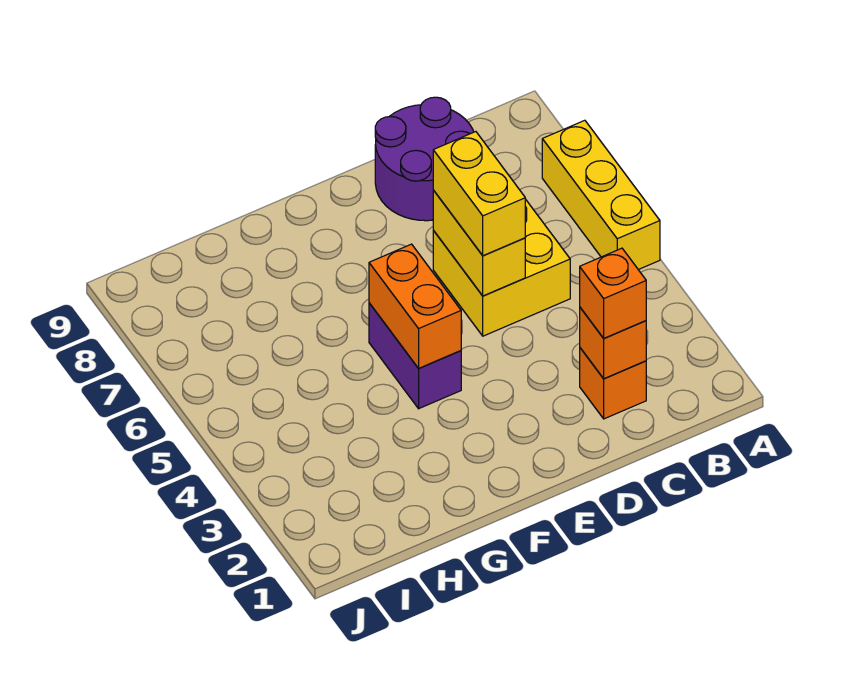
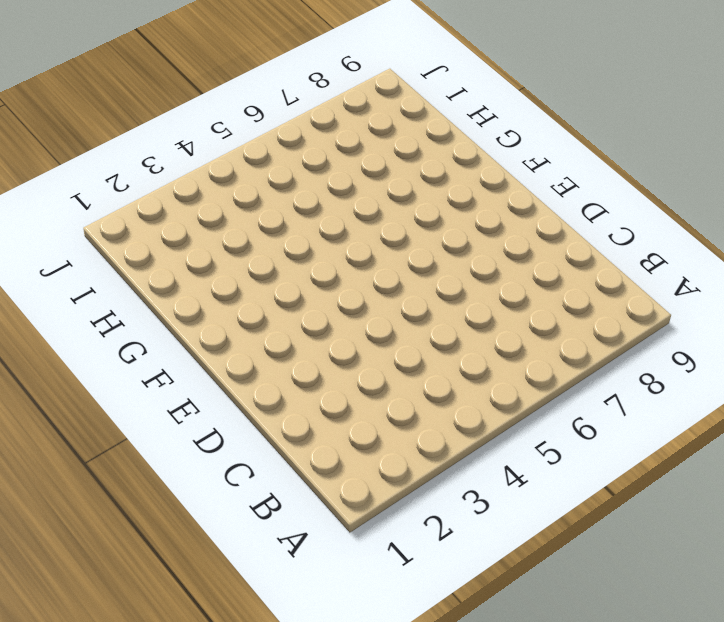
none -> yellow brick A5:A7 level 1
none -> orange brick C2 level 1

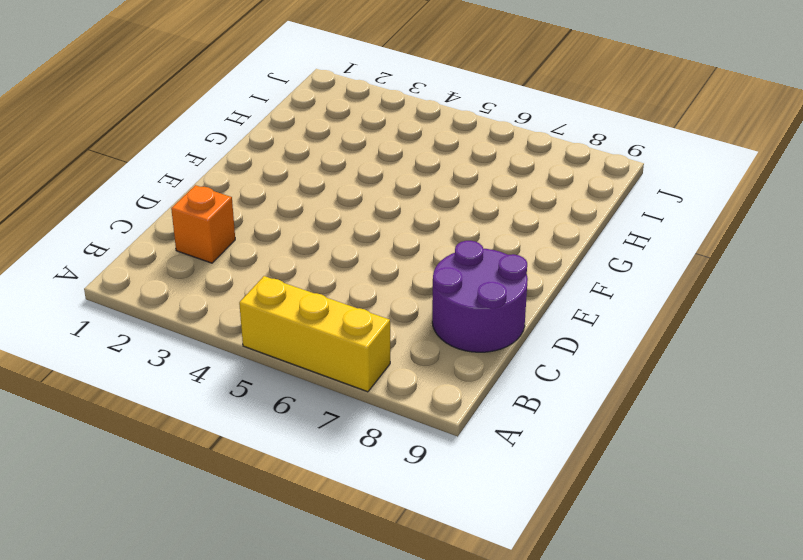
none -> yellow brick C5:D6 level 1
none -> purple brick F4:F5 level 1

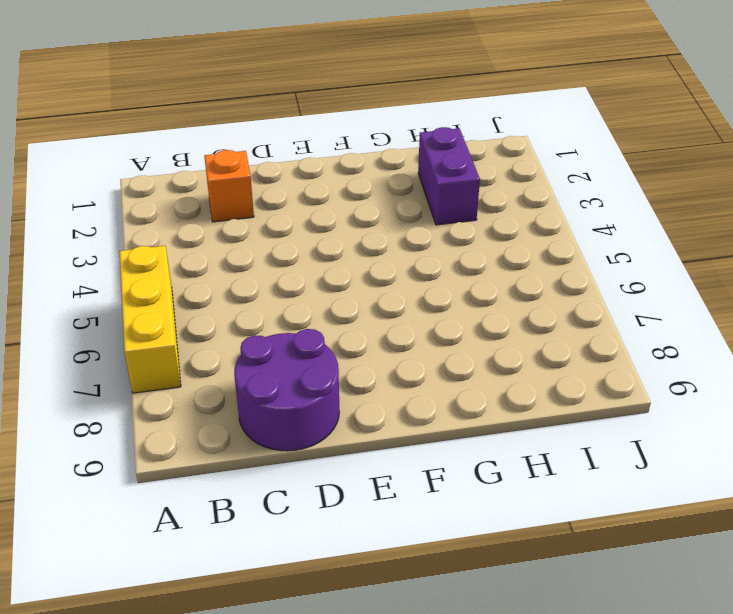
purple brick H2:H3 level 1 -> purple brick F4:F5 level 1
none -> yellow brick C5:D6 level 1
none -> orange brick C2 level 2

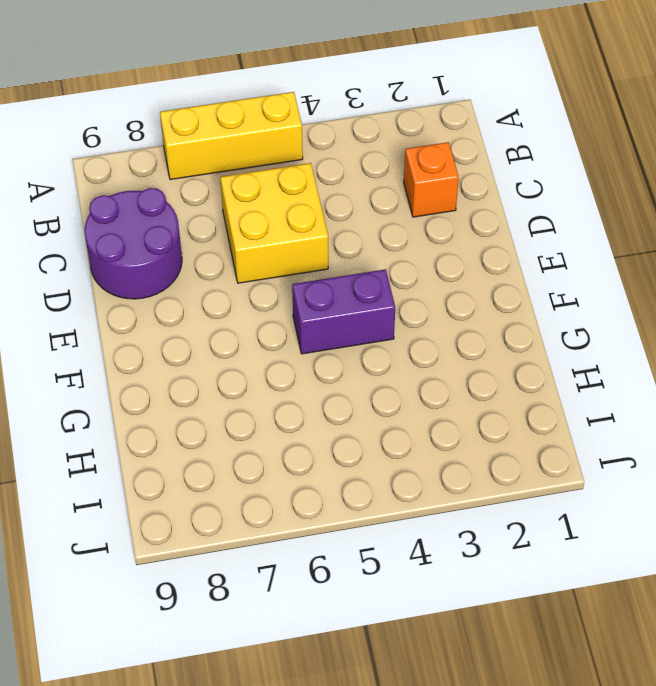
none -> orange brick C2 level 2
none -> yellow brick D5:D6 level 2

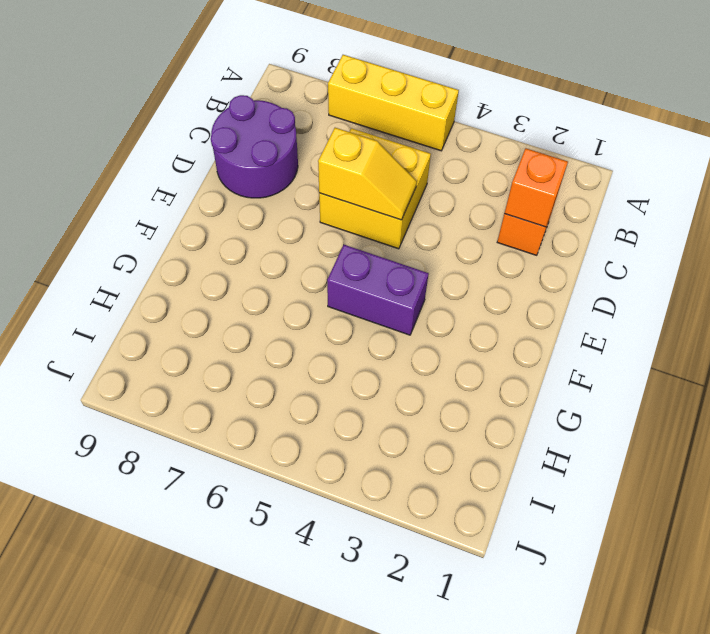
yellow slope D5:D6 level 2 top 6 -> yellow brick D5:D6 level 2
none -> orange brick F4:F5 level 2
none -> orange brick C2 level 3

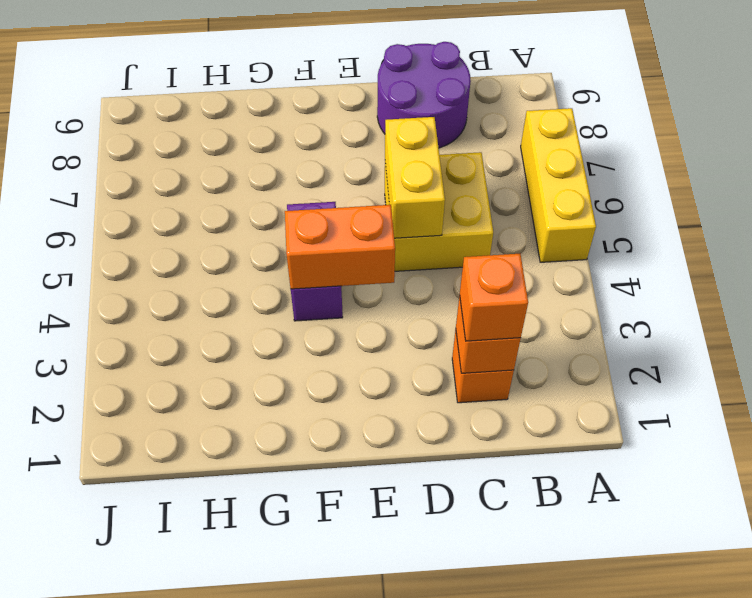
orange brick E4:F4 level 2 -> orange brick F4:F5 level 2
none -> yellow brick D5:D6 level 3

